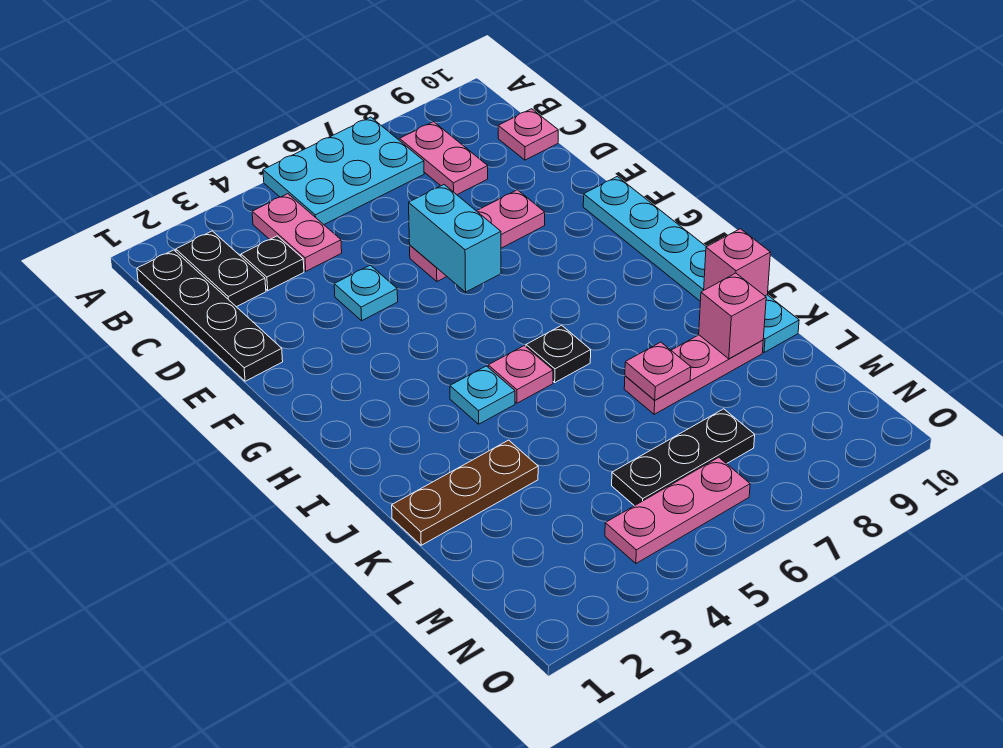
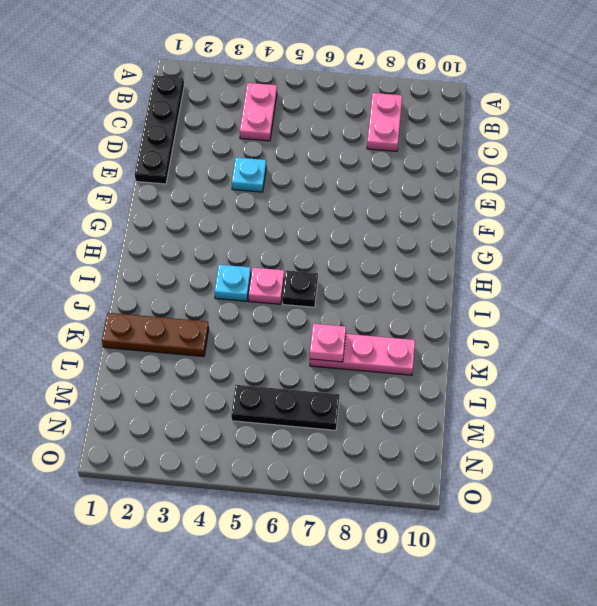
none -> cyan plate A5:B7 level 1
none -> black plate B2:C2 level 1
none -> black plate C3 level 1

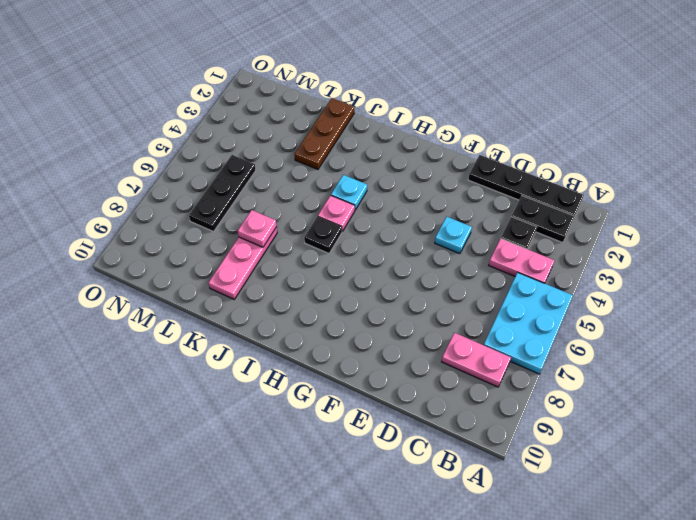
none -> pink plate C10 level 1
none -> pink plate E6:E8 level 1
none -> cyan plate F10:K10 level 1

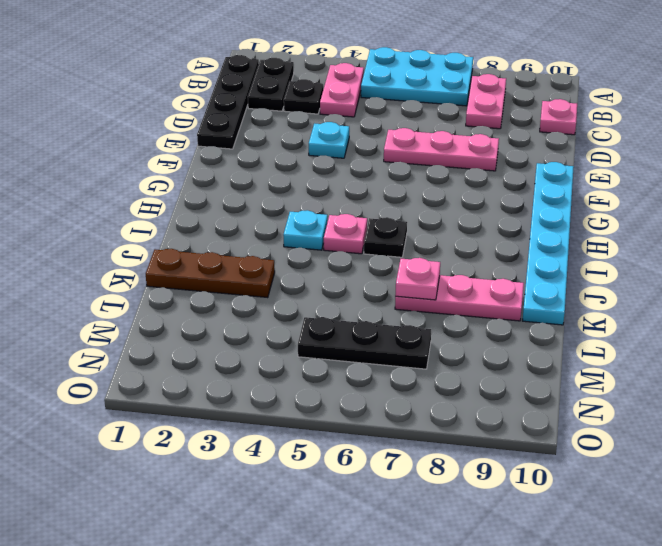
none -> pink plate N4:N6 level 1
none -> cyan brick E6:F6 level 2
none -> pink brick J10 level 2

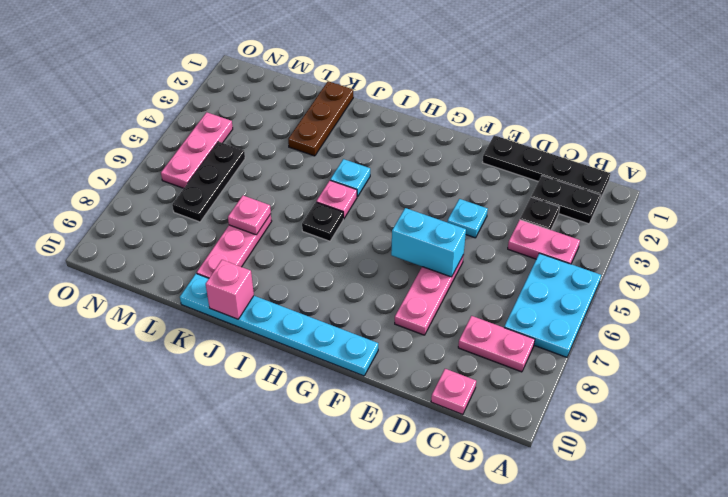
none -> pink brick K9 level 2

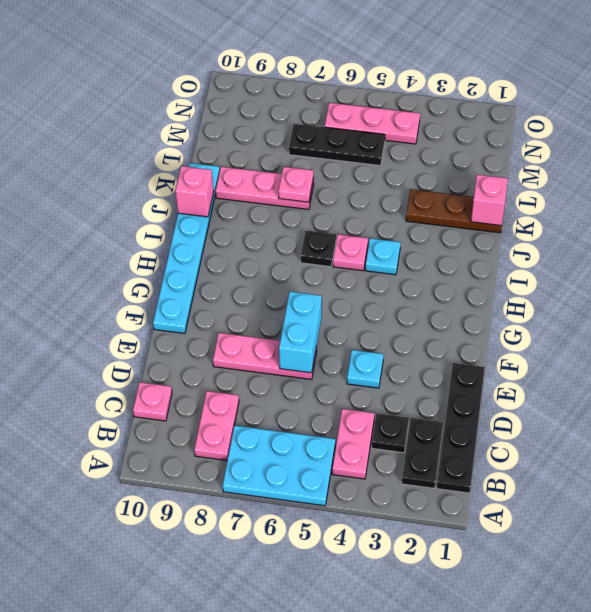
pink brick K1 level 2 -> pink brick K9 level 2

